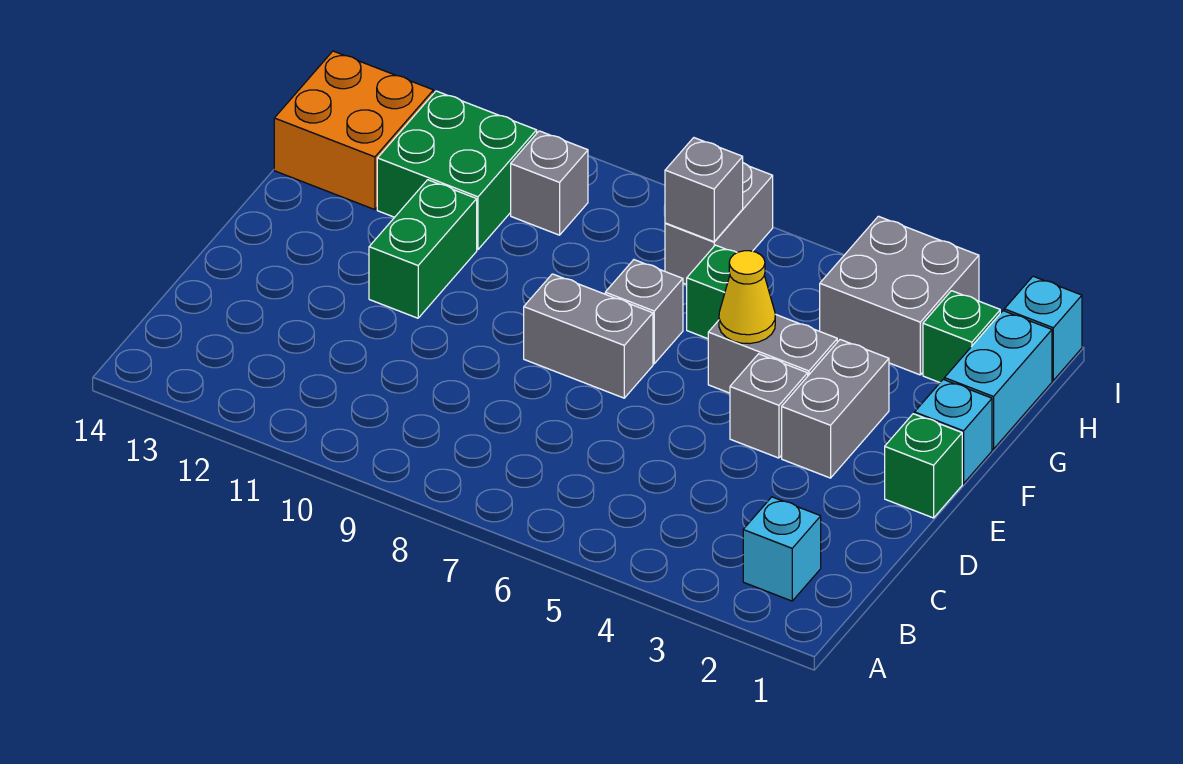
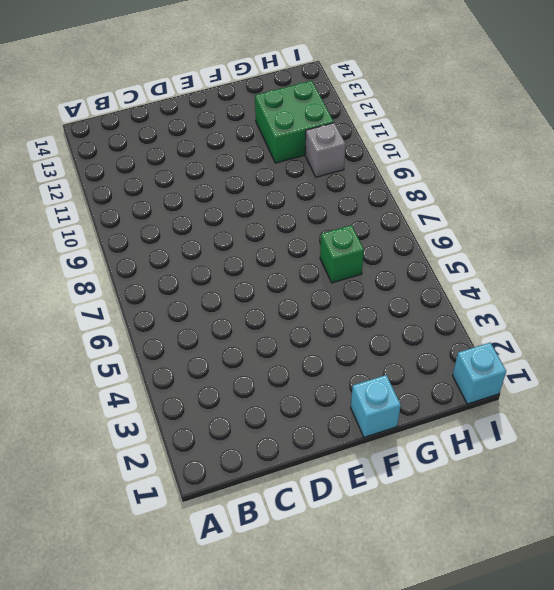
none -> cyan brick B2 level 1
none -> green brick E1 level 1
none -> grey brick E3:F3 level 1

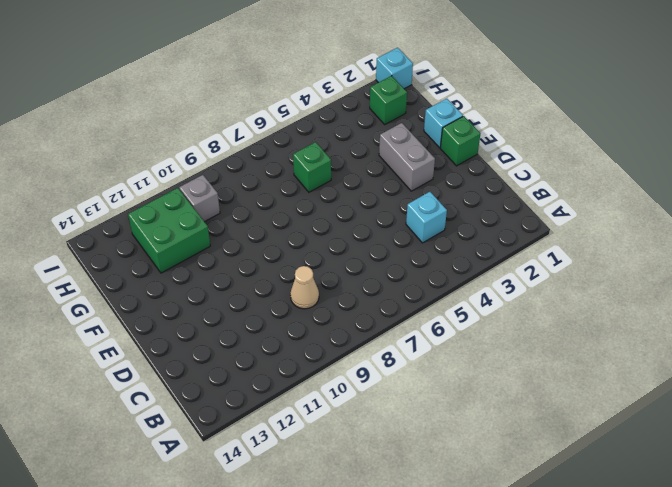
cyan brick C4 level 1 -> cyan brick B2 level 1
tan cone C9 level 1 -> none
none -> grey brick E4 level 1
none -> grey brick E7:E8 level 1
none -> green brick E11:F11 level 1

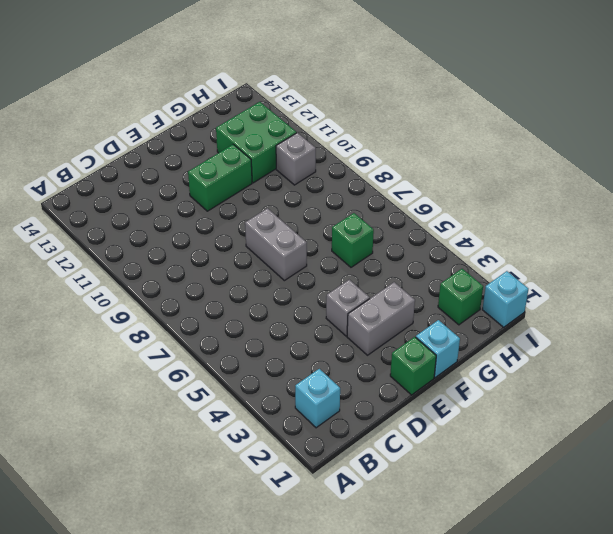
none -> grey brick F4:F5 level 1
none -> grey brick F7 level 1
none -> cyan brick G1:H1 level 1

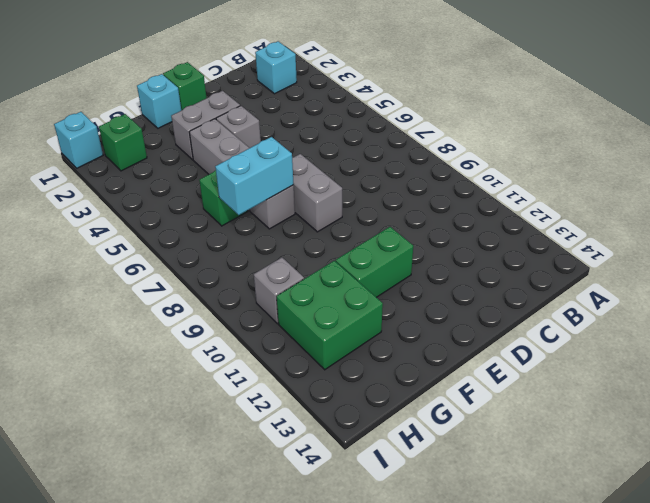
cyan brick F7:G7 level 2 -> cyan brick G1:H1 level 1
none -> orange brick G13:H14 level 1
none -> grey brick H3:I4 level 1
none -> grey brick H7:I7 level 1

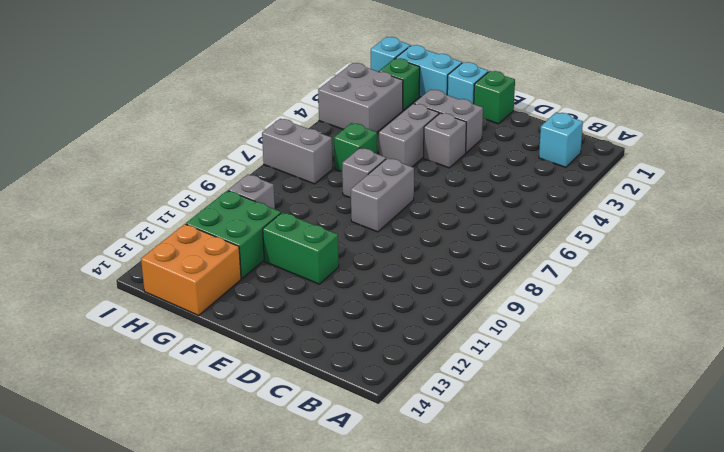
none -> yellow cone F5 level 2
none -> grey brick H7 level 2

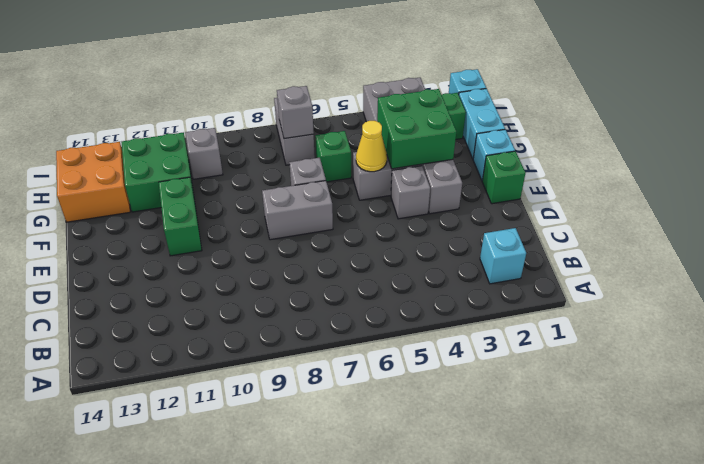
green brick F3:G4 level 2 -> none

